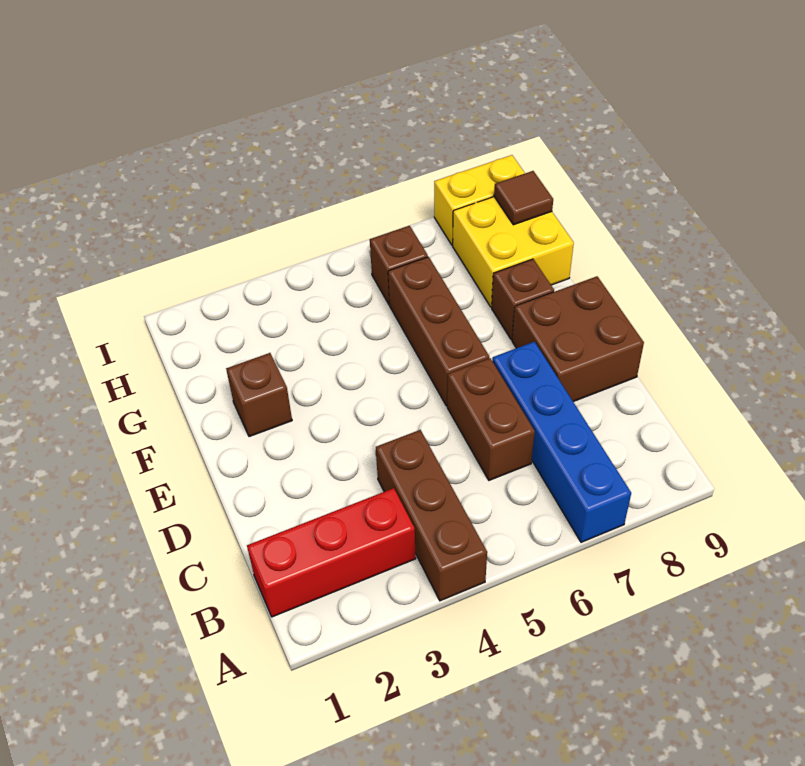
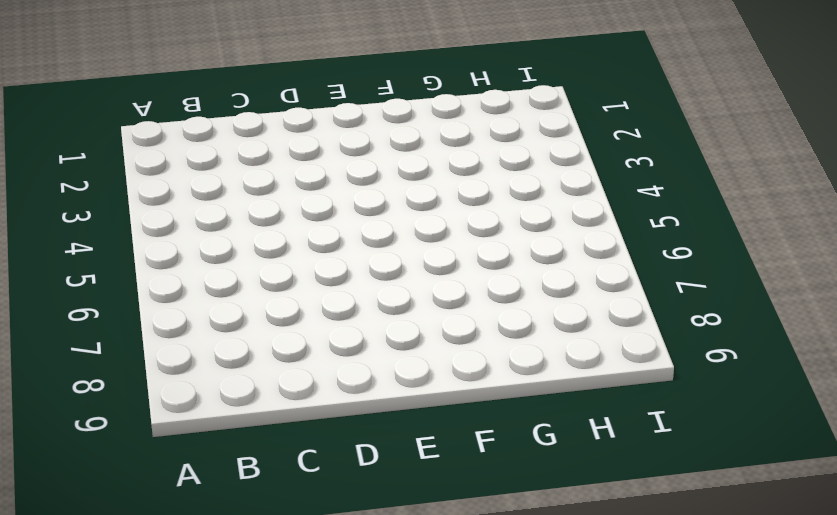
none -> brown brick A4:C4 level 1
none -> blue brick A7:D7 level 1
none -> red brick B1:B3 level 1

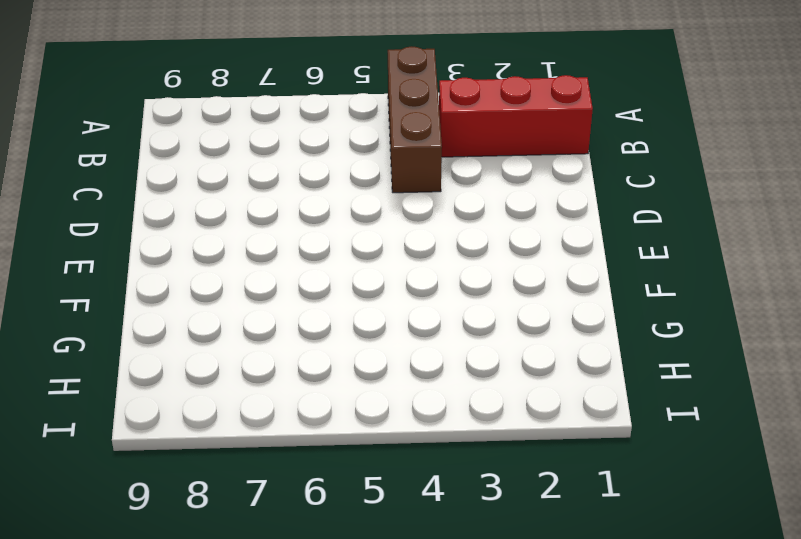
none -> blue brick A7:D7 level 1
none -> brown brick C6:D6 level 1
none -> brown brick D8:E9 level 1

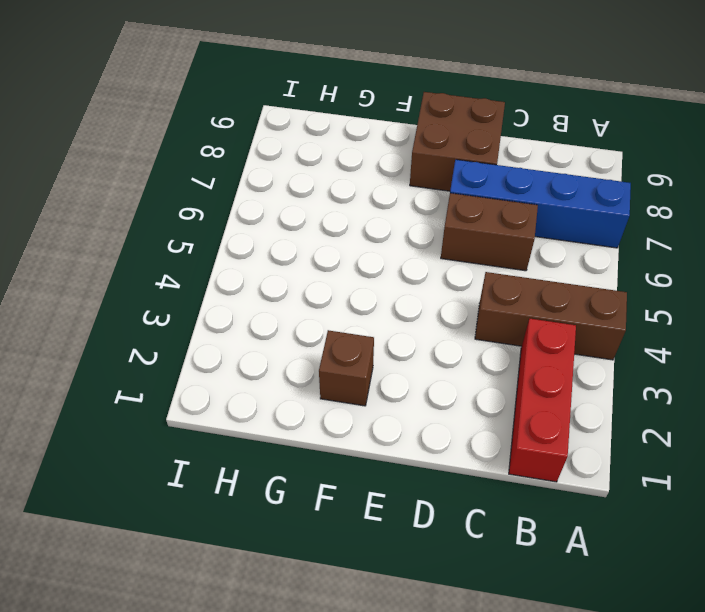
none -> brown brick E6:G6 level 1
none -> brown brick F8 level 1
none -> yellow brick G8:H9 level 1

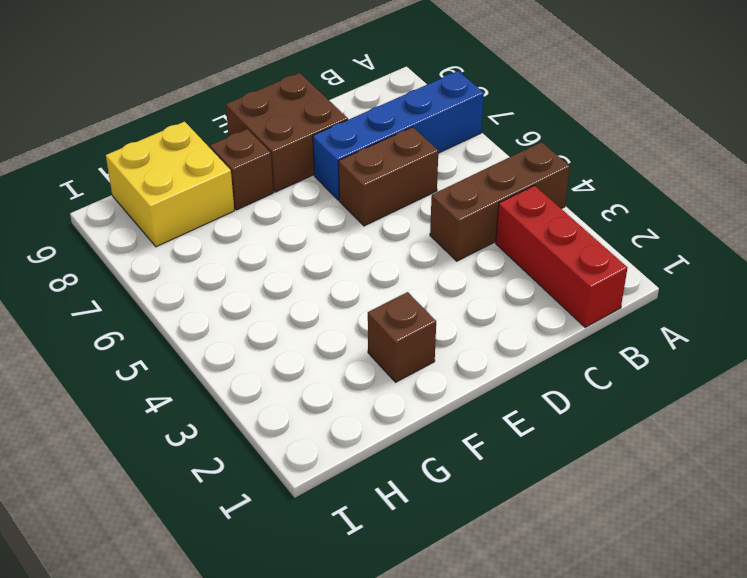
none -> brown brick E6:G6 level 1
none -> brown brick H6 level 1
none -> yellow brick I8:I9 level 1

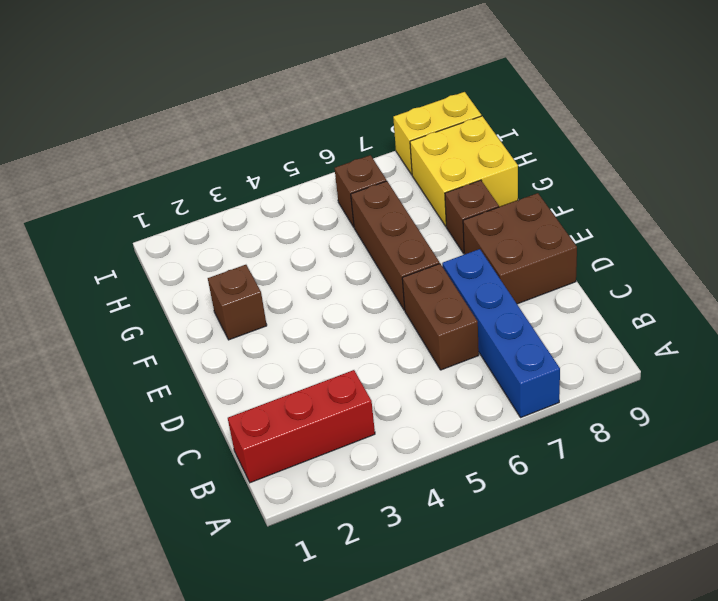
none -> brown brick A4:C4 level 1
none -> brown tile H9 level 2

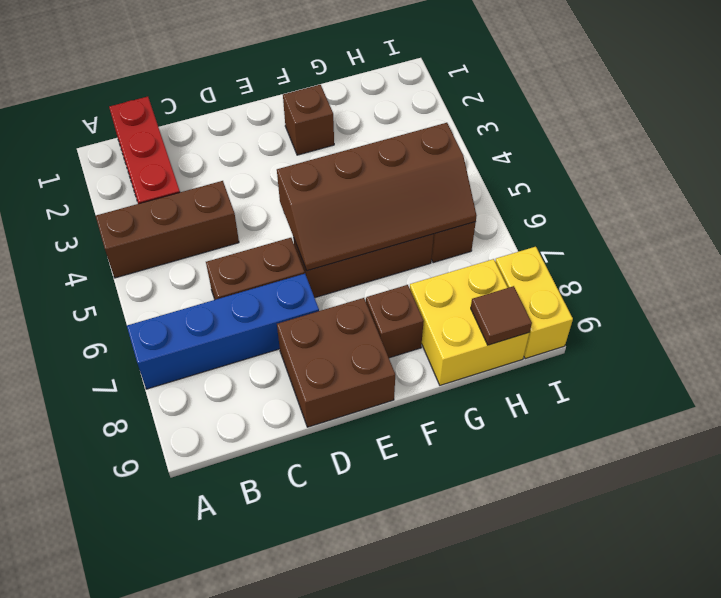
brown slope E5:H6 level 2 top 5 -> none

